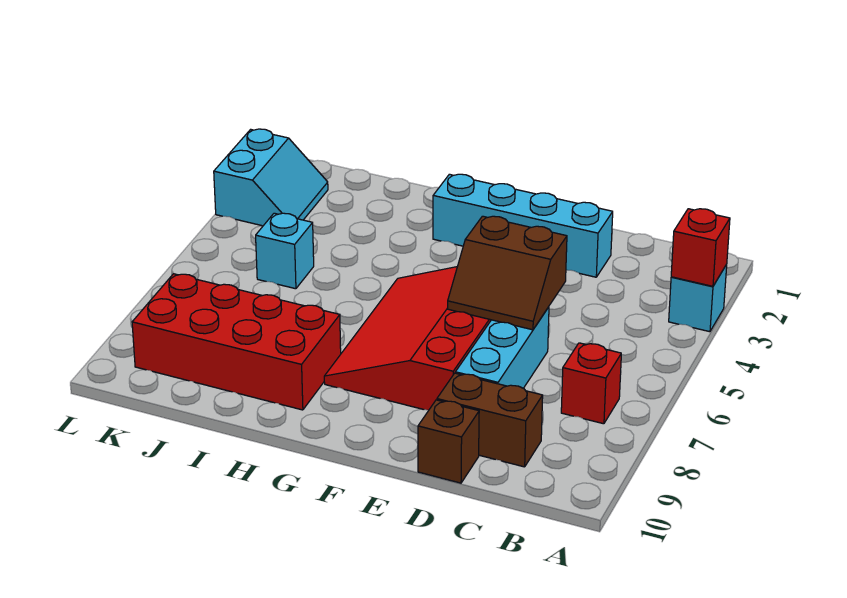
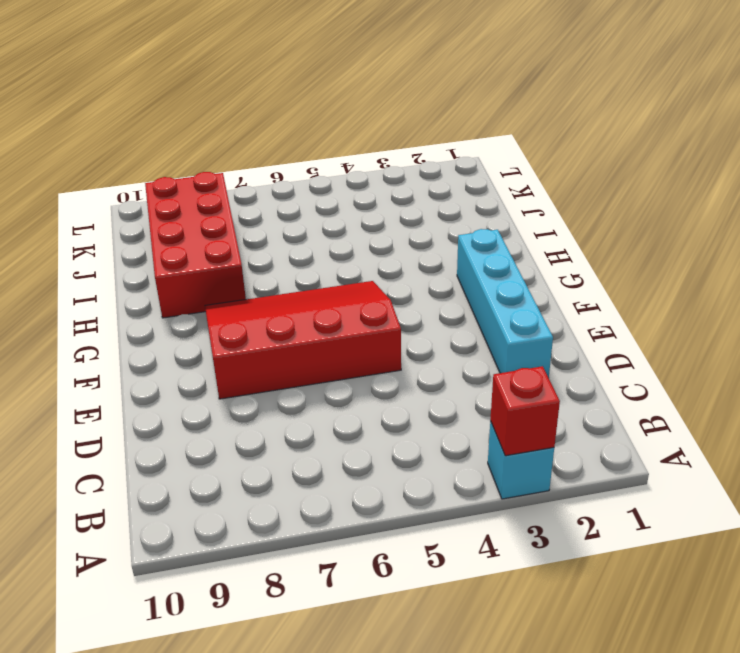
none -> red brick B7 level 1
none -> brown brick C9:D9 level 1
none -> cyan brick D6:D8 level 1

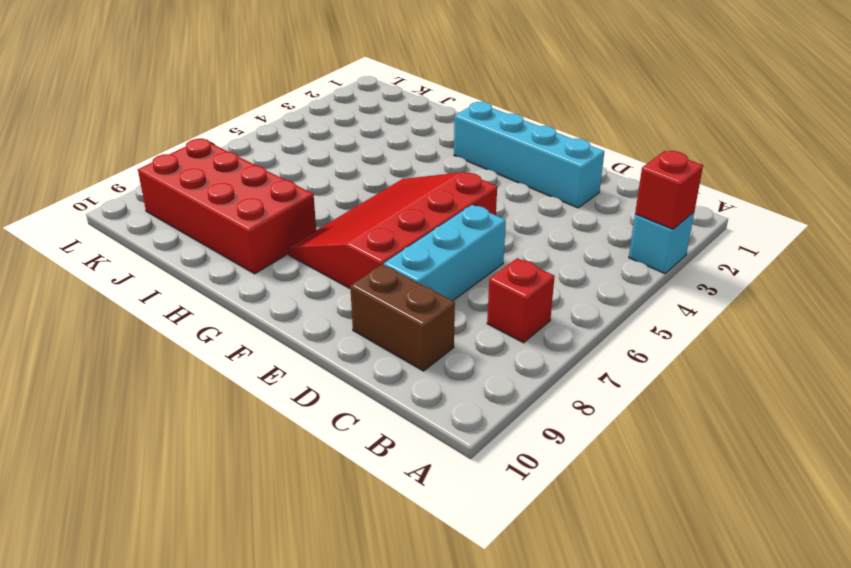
none -> brown brick D10 level 1
none -> cyan brick J5 level 1
none -> cyan slope K2:L3 level 1 top L

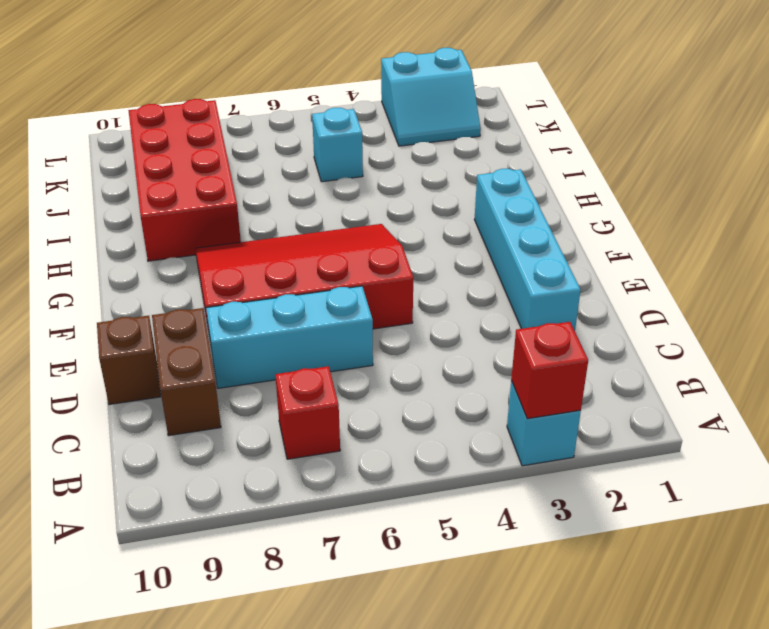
none -> brown slope D5:E6 level 2 top 5

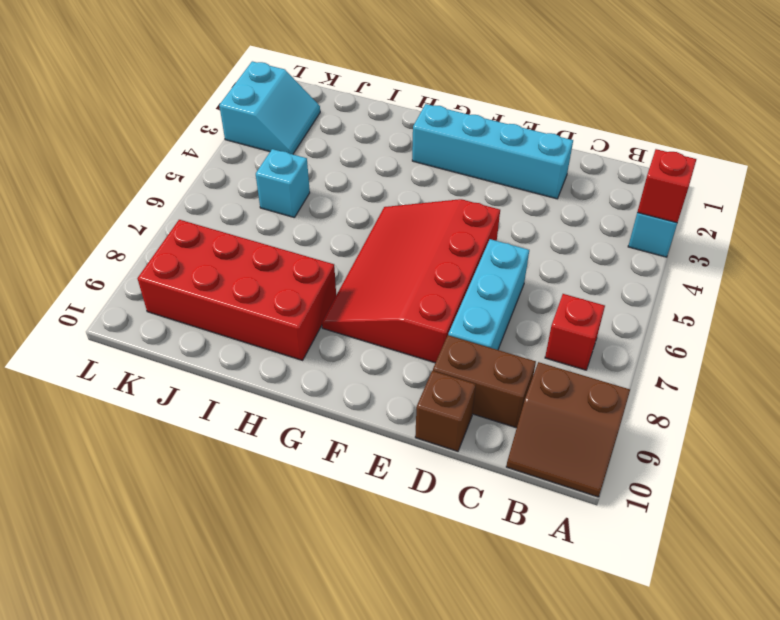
brown slope A9:B10 level 1 top 9 -> brown slope D5:E6 level 2 top 5

